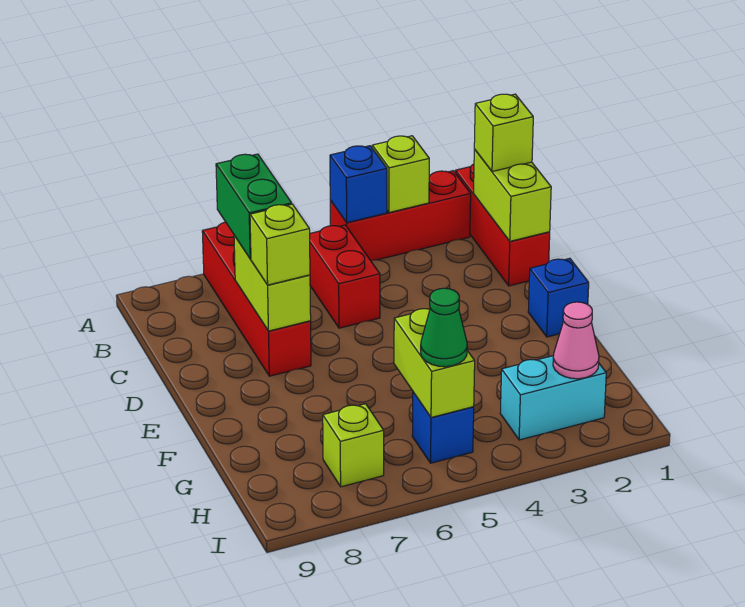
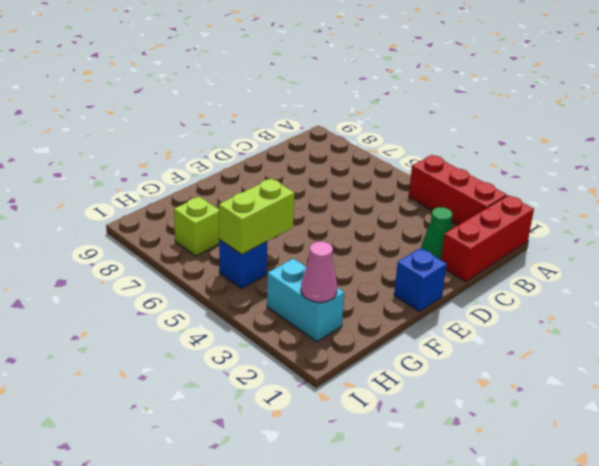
green cone C2 level 1 -> green cone H5 level 3
none -> red brick A7:D7 level 1
none -> red brick B5:C5 level 1
none -> lime brick A3 level 2

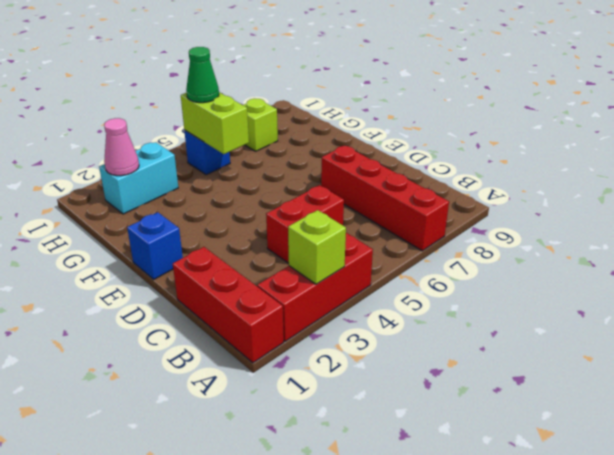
red brick C4:C5 level 1 -> red brick B5:C5 level 1
none -> blue brick A4 level 2
none -> lime brick B1:C1 level 2
none -> lime brick C7:D7 level 2

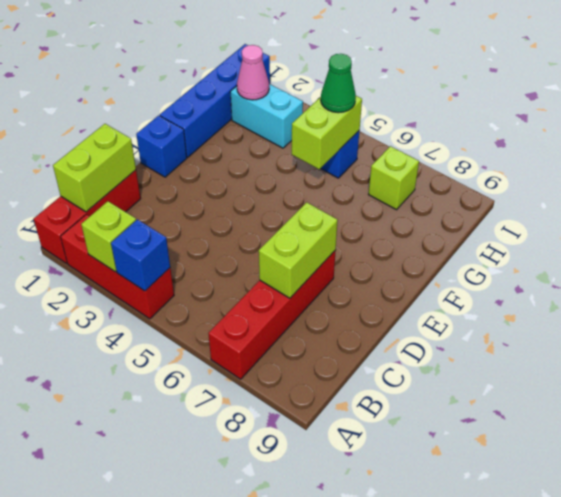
blue brick F1:I1 level 1 -> none
none -> red brick B5:C5 level 1
none -> lime brick B1 level 3
none -> green brick B7:C7 level 3

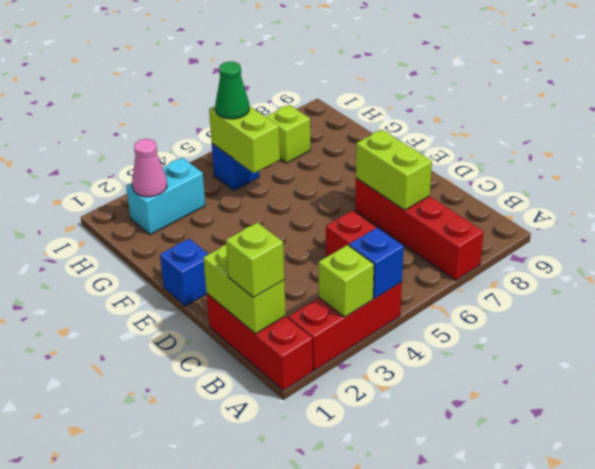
none -> green brick B7:C7 level 3
none -> lime brick D7 level 3

